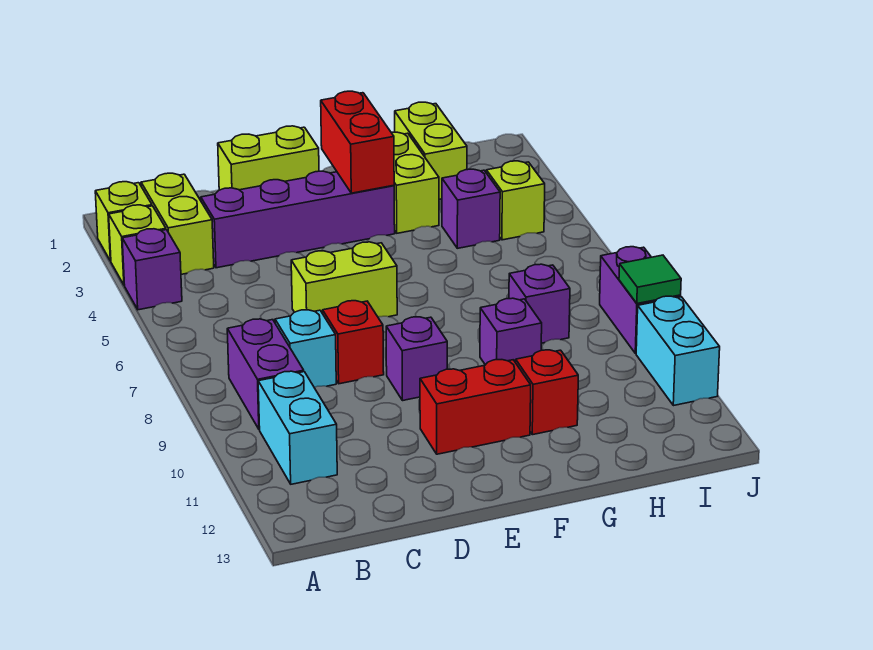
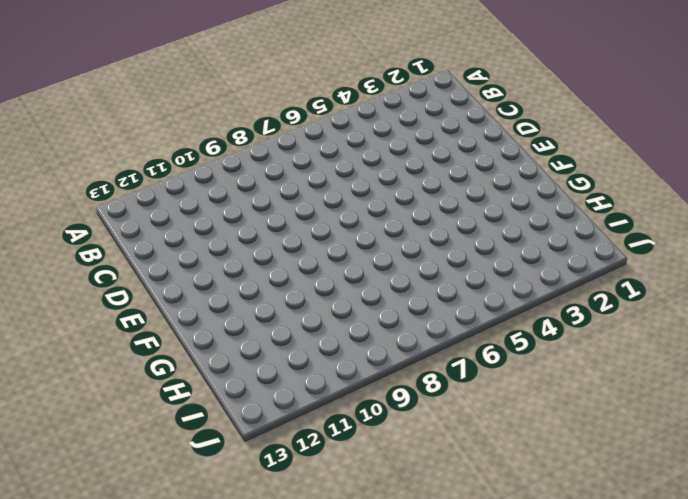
none -> lime brick A2 level 1
none -> lime brick A3 level 1
none -> purple brick A4 level 1

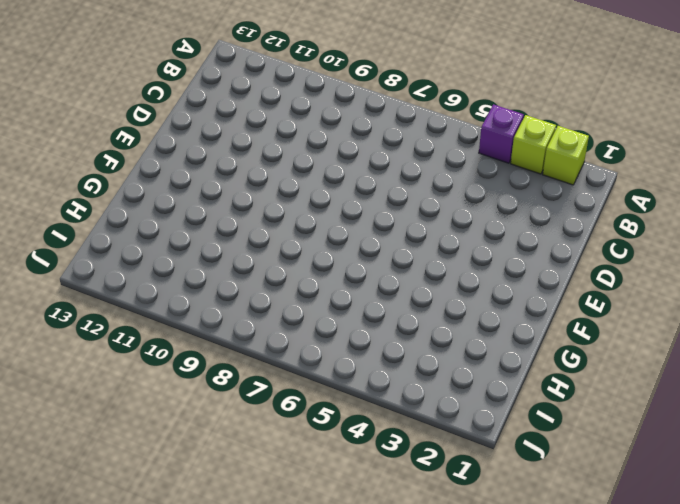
none -> lime brick B2:B3 level 1
none -> purple brick B8:B9 level 1
none -> cyan brick B10:B11 level 1

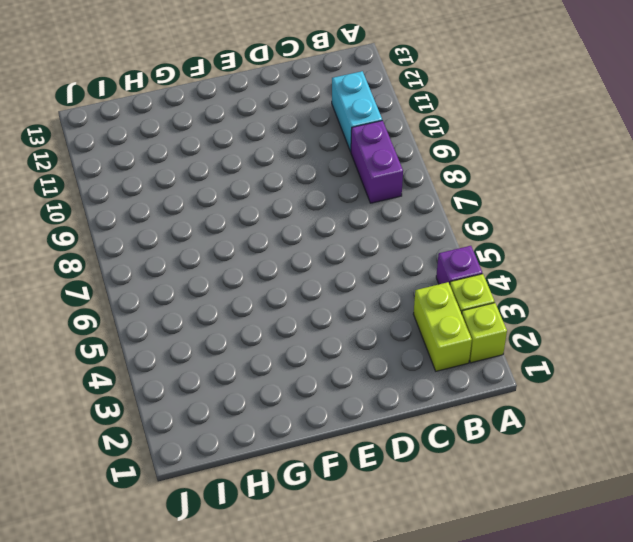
none -> purple brick C3:F3 level 1
none -> cyan brick C8 level 1
none -> lime brick D1:E1 level 1

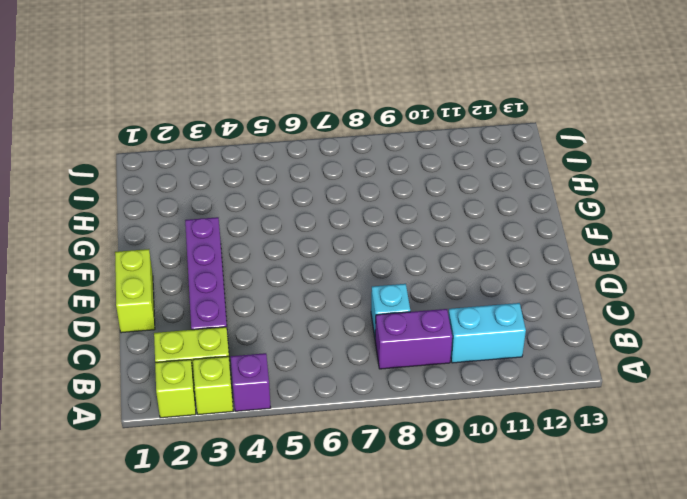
none -> lime brick D6:E6 level 1
none -> red brick D8 level 1
none -> purple brick E9 level 1

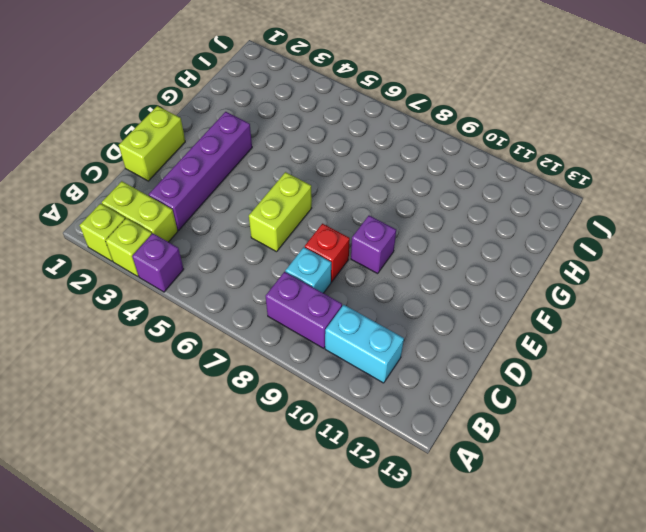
none -> red brick E11:F11 level 1
none -> lime brick G2:G3 level 1
none -> purple brick G9 level 1

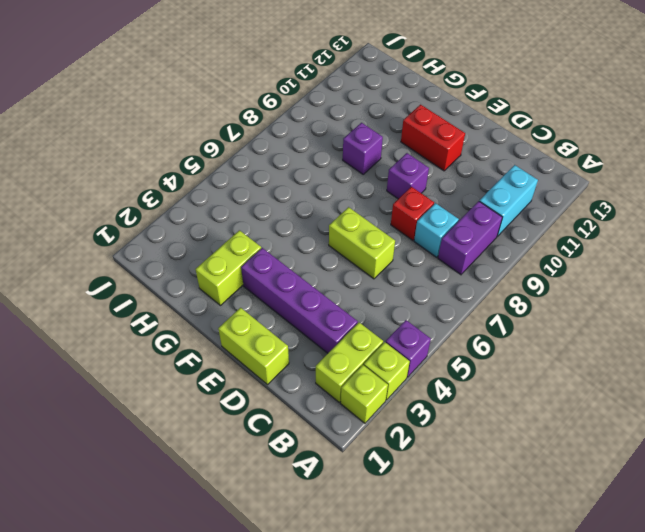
none -> red brick G11 level 1
none -> lime brick H1:H2 level 1
none -> purple brick H4 level 1

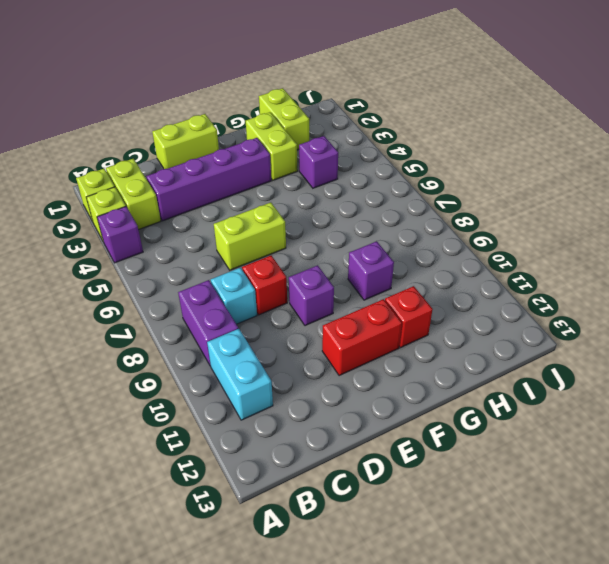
none -> purple brick H8 level 1
none -> lime brick I4 level 1
none -> purple brick J8:J9 level 1

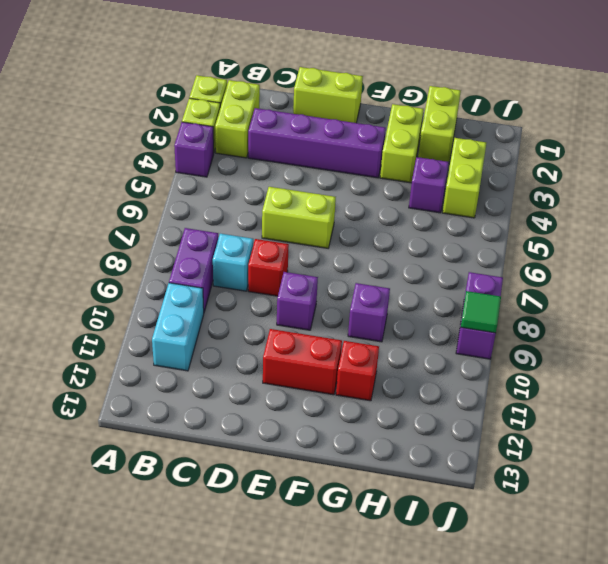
lime brick I3:I4 level 1 -> lime brick I4 level 1
none -> purple brick H8 level 1
none -> cyan brick J10:J11 level 1
none -> red brick F2:F3 level 2

